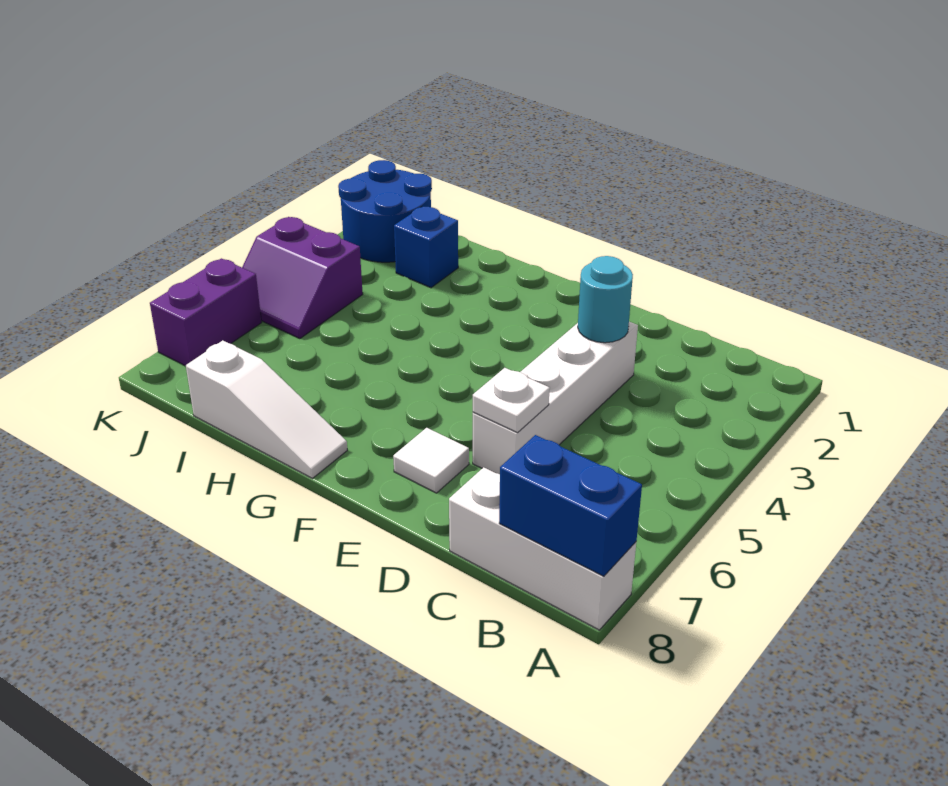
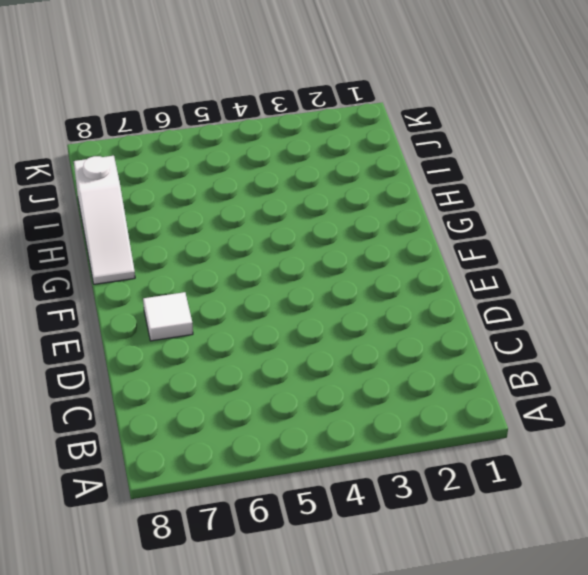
none -> white brick A8:C8 level 1
none -> white brick D3:D6 level 1

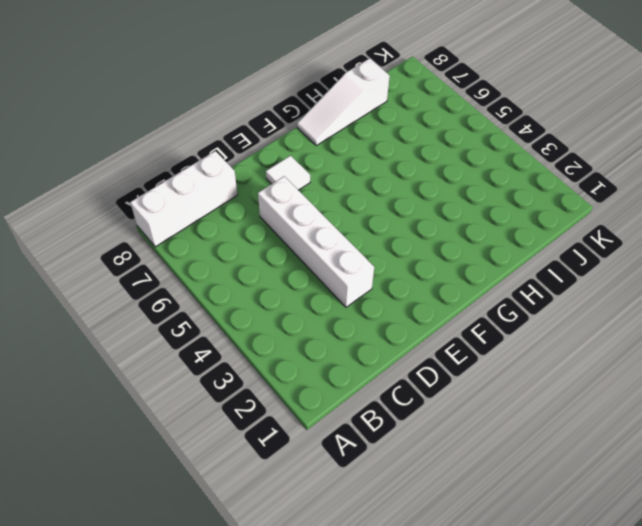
none -> blue brick I2 level 1
none -> blue round brick J1:K2 level 1

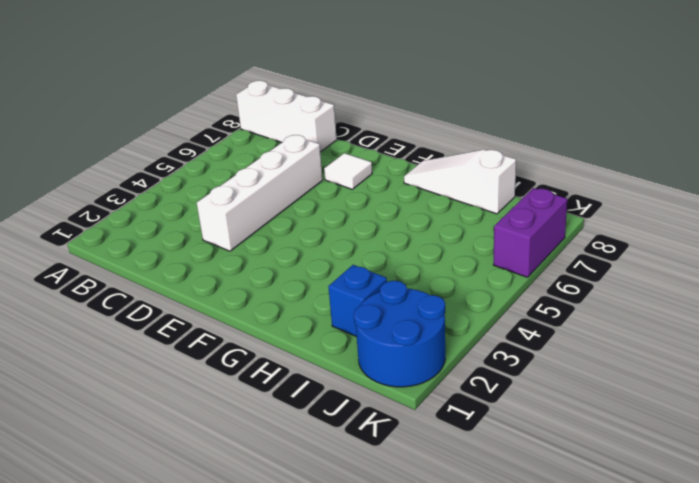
none -> purple slope J4:K5 level 1 top 4
none -> blue brick A8:B8 level 2

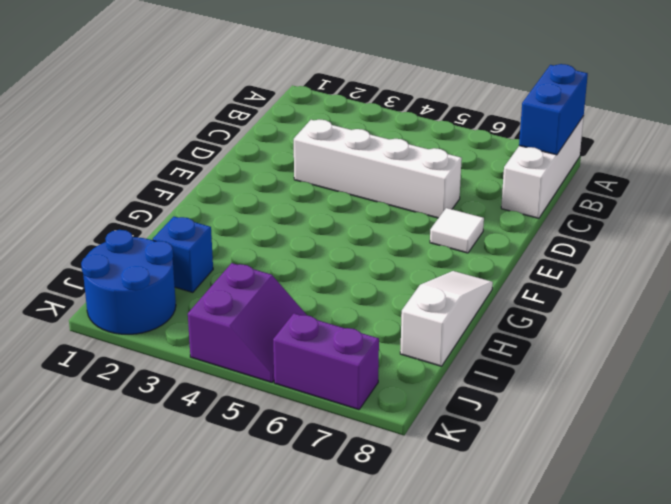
none -> cyan round brick D3 level 2
none -> white plate D6 level 2

